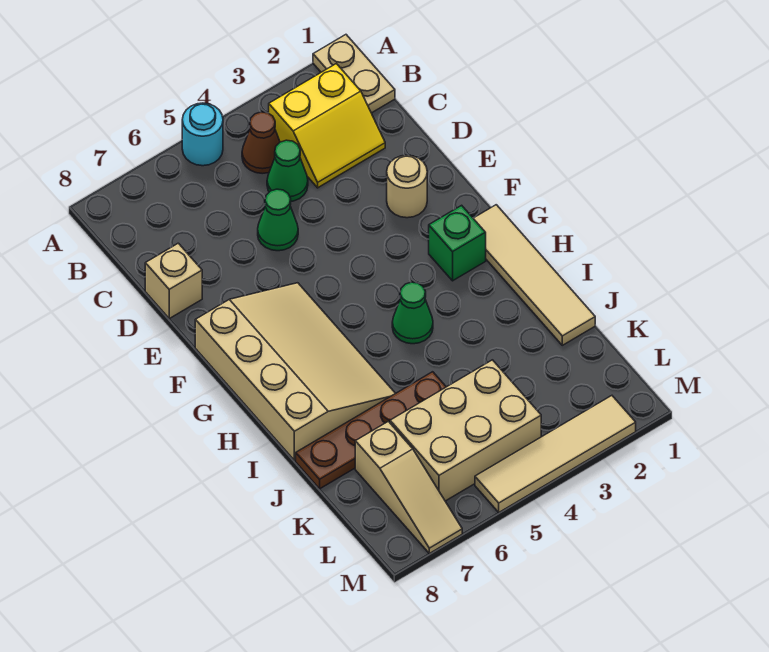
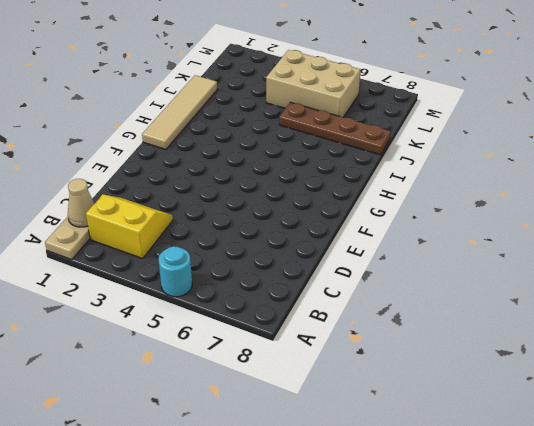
tan cone B1 level 2 -> none
none -> brown cone B4 level 1
none -> green cone C4 level 1
none -> green cone D5 level 1

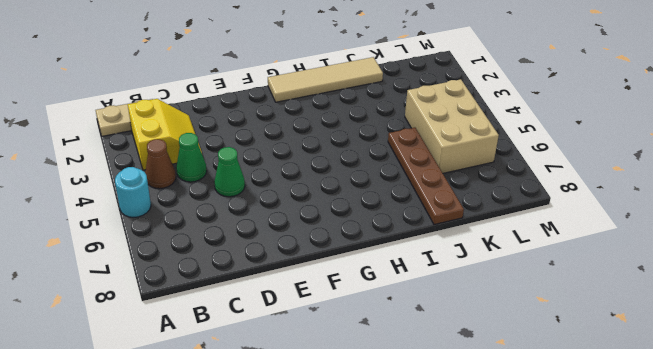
none -> tan brick D8 level 1
none -> tan round brick E2 level 1
none -> tan slope F6:I8 level 1 top 8

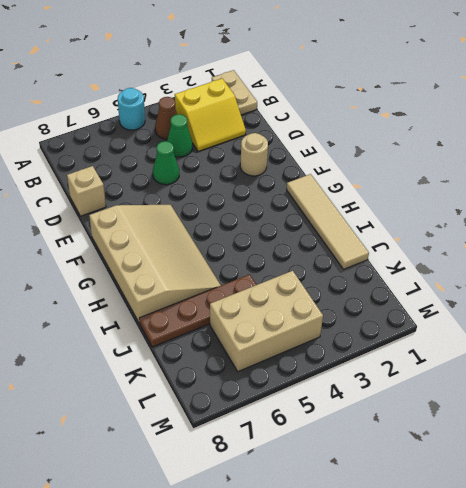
none -> green brick G2 level 1
none -> green cone H4 level 1
none -> tan slope K7:M7 level 1 top K

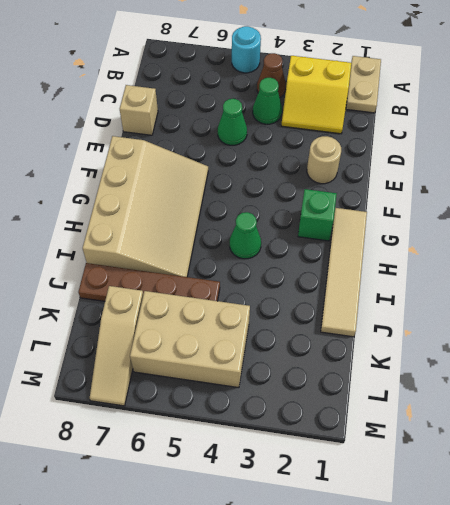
none -> tan tile M2:M5 level 1

